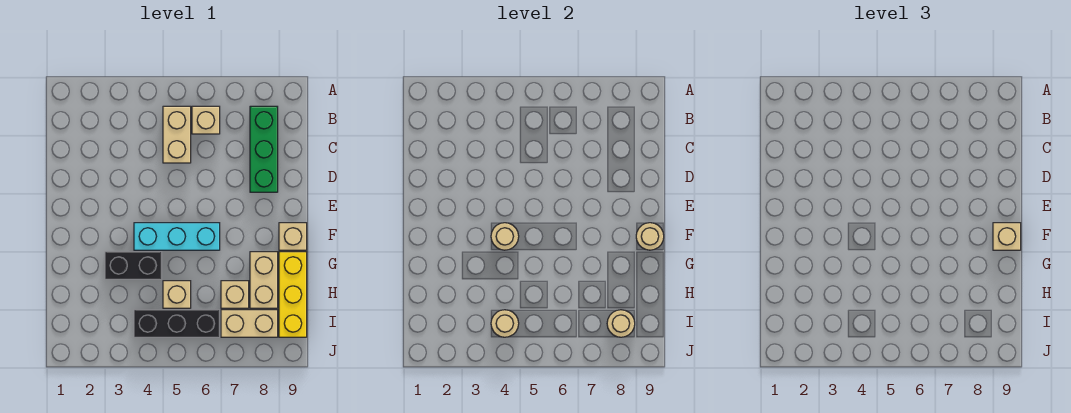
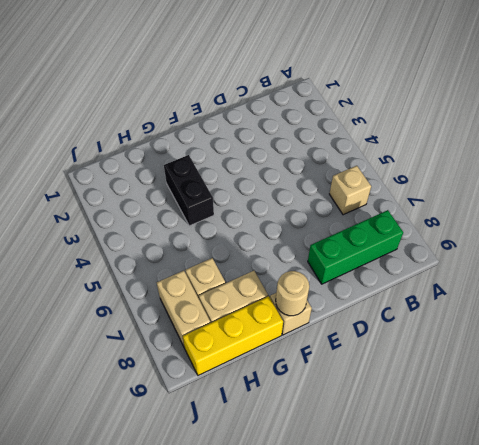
none -> tan brick B5:C5 level 1
none -> cyan brick F4:F6 level 1
none -> tan brick H5 level 1

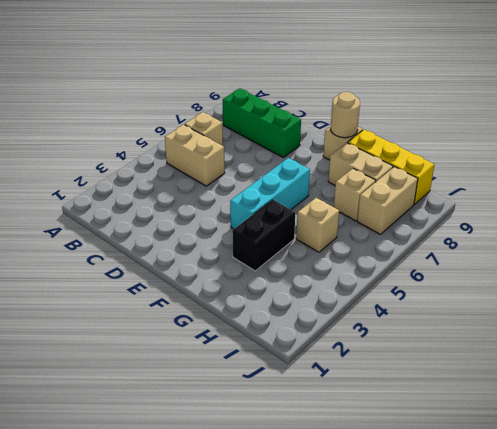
none -> black brick I4:I6 level 1
none -> tan round brick F4 level 2
none -> tan round brick I4 level 2

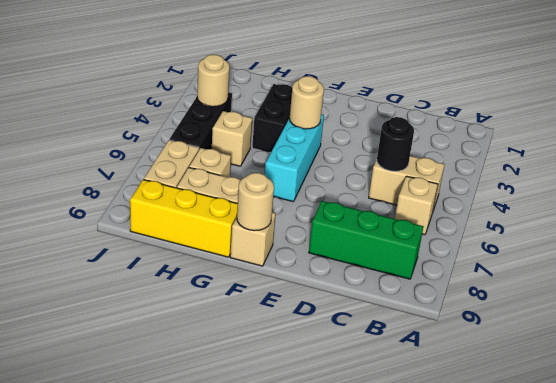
black round brick C5 level 2 -> none
none -> tan round brick I8 level 2
none -> tan brick F9 level 3

